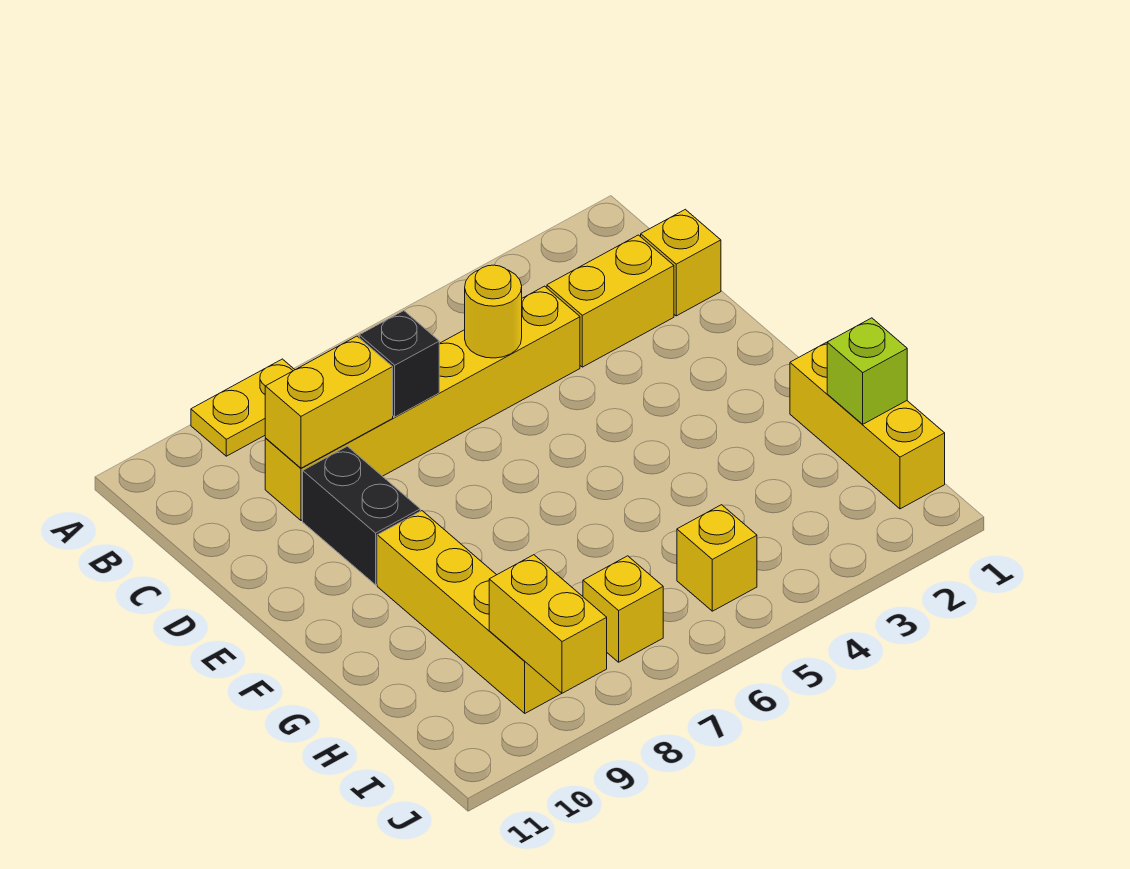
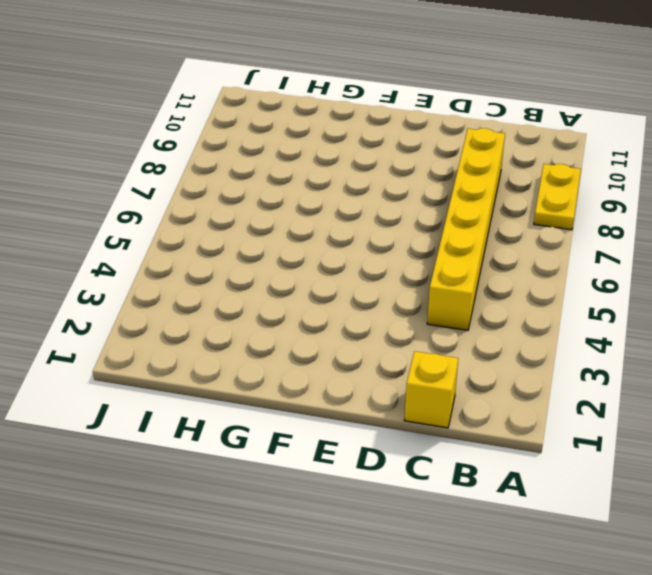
none -> yellow brick C2:C3 level 1
none -> black brick D9:E9 level 1
none -> yellow brick F9:I9 level 1

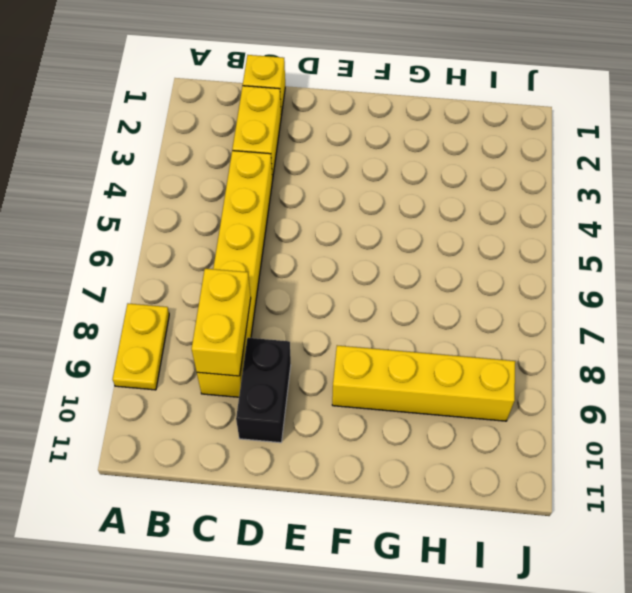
black brick D9:D10 level 1 -> black brick D9:E9 level 1
none -> yellow brick G1:I1 level 1
none -> yellow brick I5 level 1
none -> yellow brick I7 level 1

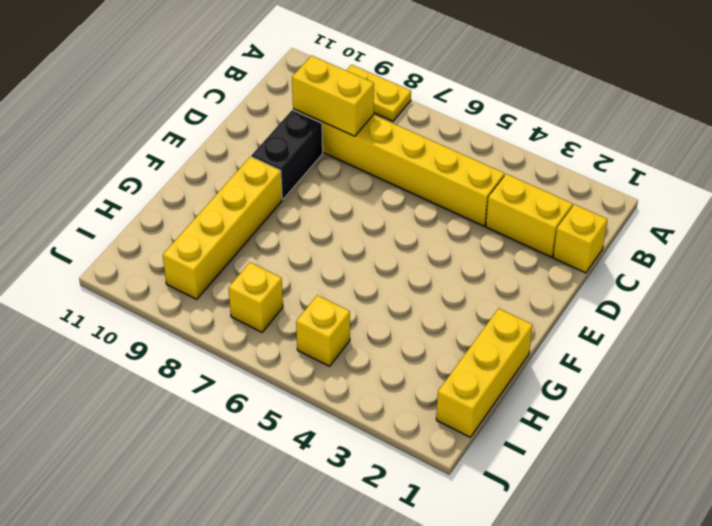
none -> yellow round brick C5 level 2
none -> black brick C7 level 2
none -> lime brick H1 level 2

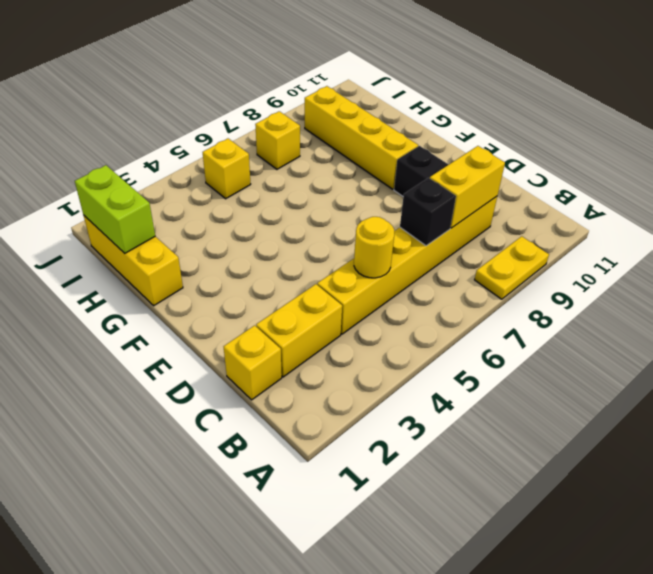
lime brick H1:I1 level 2 -> lime brick H1 level 2
none -> yellow brick I9:J9 level 2

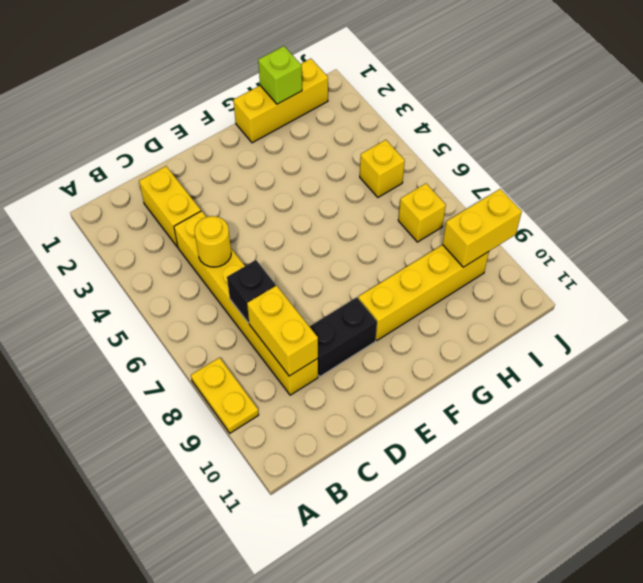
none -> yellow brick C1 level 1

